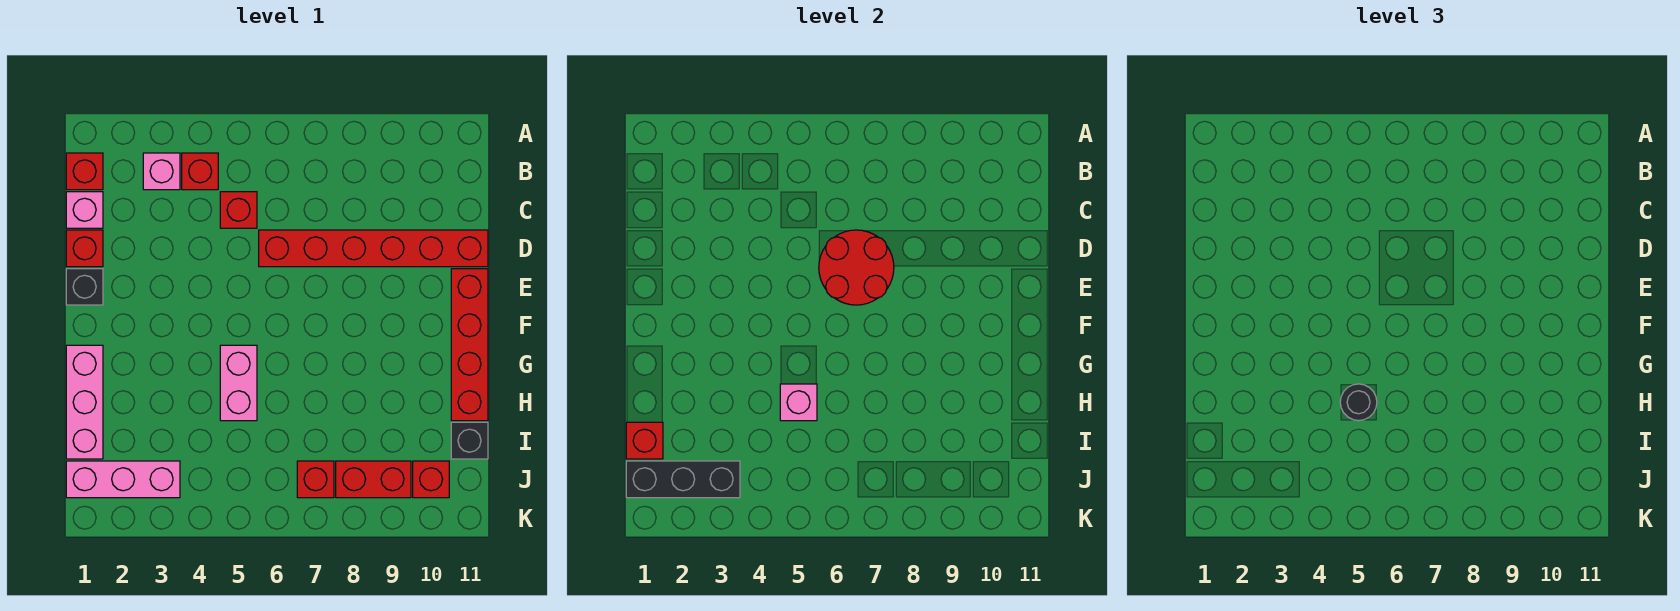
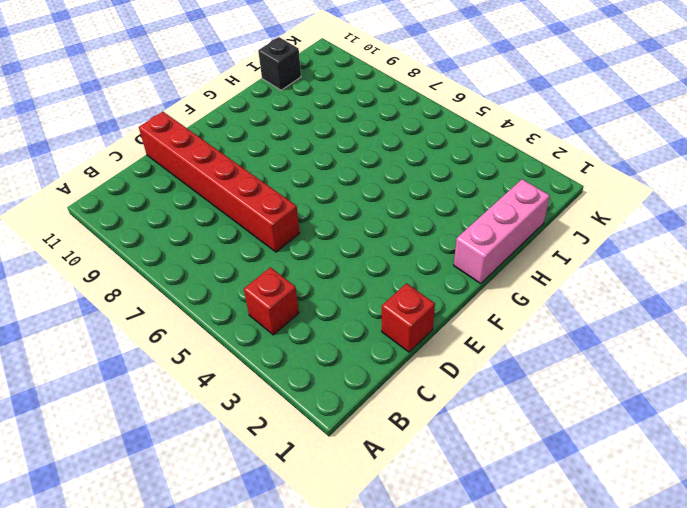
none -> red brick B1 level 1
none -> pink brick B3 level 1
none -> pink brick C1 level 1

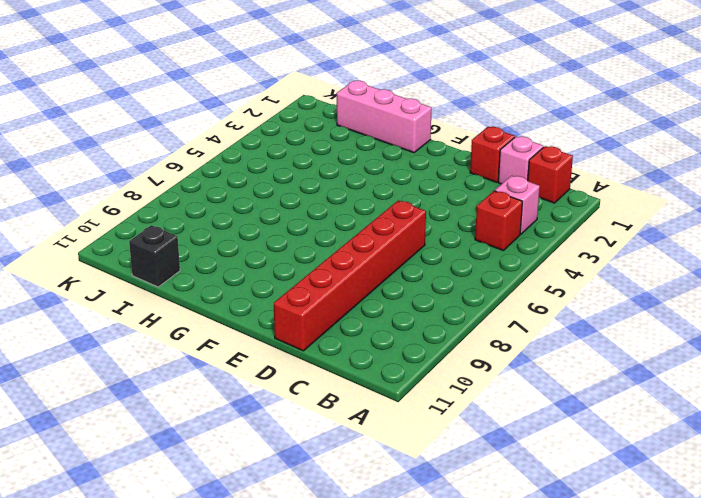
none -> red brick C5 level 1
none -> black brick E1 level 1
none -> red brick E11:H11 level 1

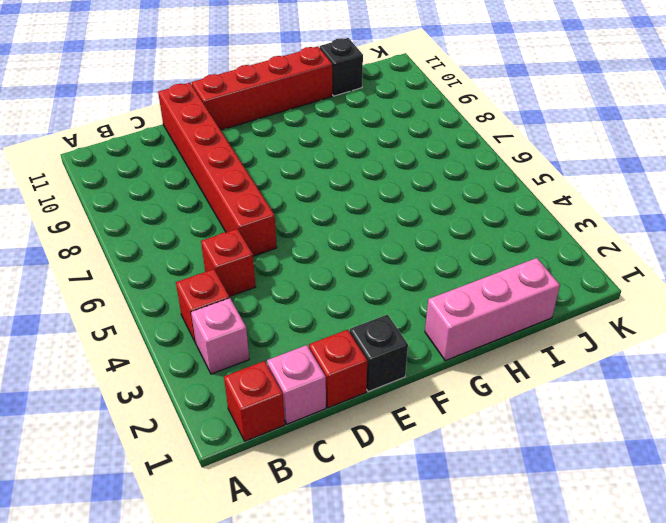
none -> pink brick G5:H5 level 1
none -> pink brick J1:J3 level 1
none -> red brick J7 level 1

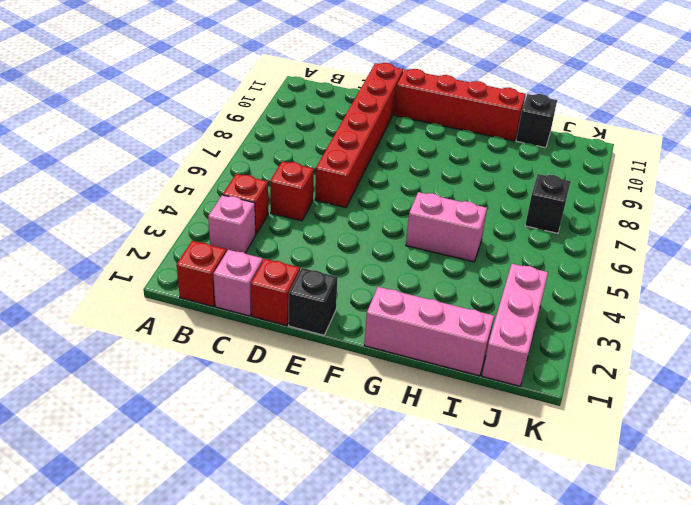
black brick J7 level 1 -> red brick J7 level 1
none -> red brick J8:J9 level 1
none -> red brick J10 level 1
none -> red round brick D6:E7 level 2

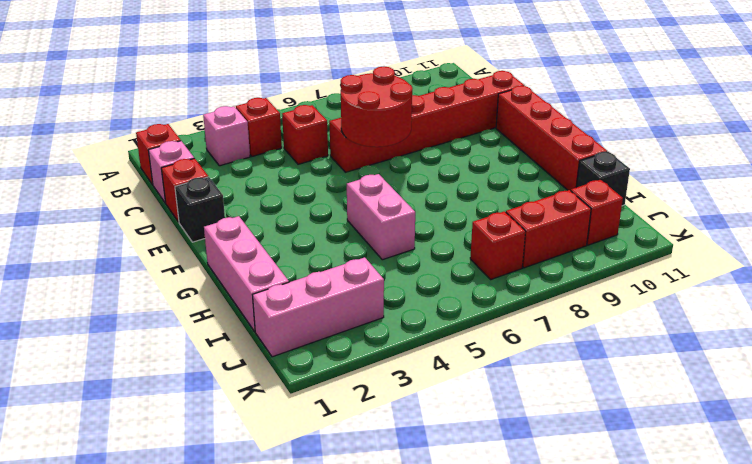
none -> pink brick H5 level 2
none -> red brick I1 level 2
none -> black brick J1:J3 level 2

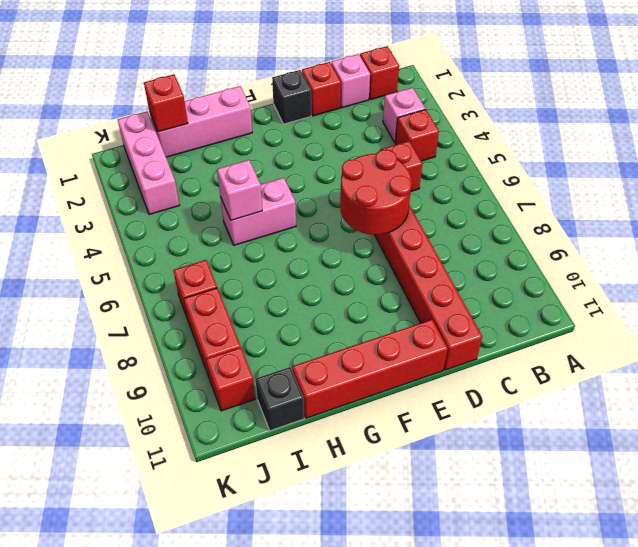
none -> black brick J1:J3 level 2
none -> black round brick H5 level 3

